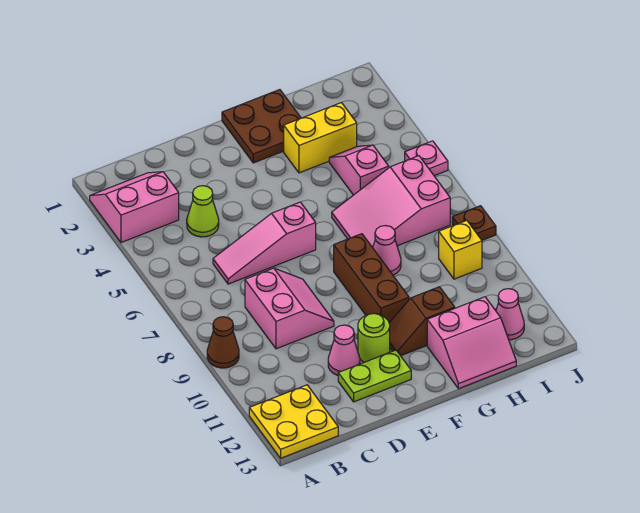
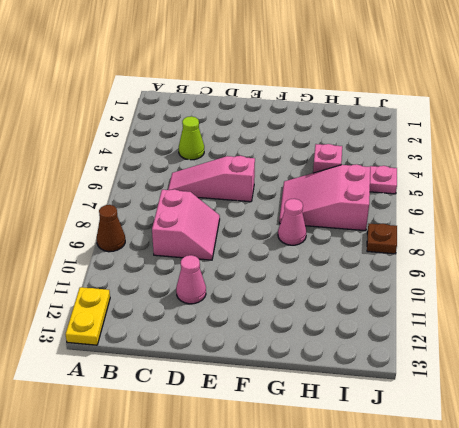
yellow plate A12:A13 level 1 -> yellow plate A12:B13 level 1
none -> pink slope A2:B3 level 1 top 3
none -> lime plate D12:E12 level 1
none -> lime round brick E11 level 1

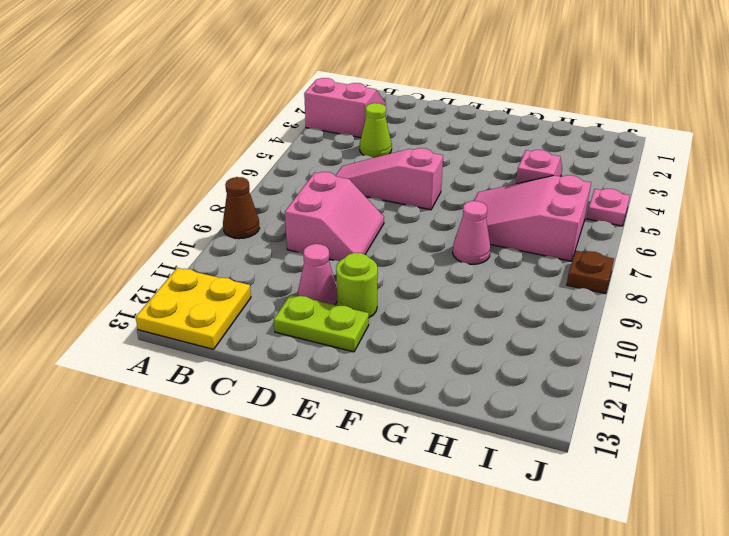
none -> brown plate F1:G2 level 1
none -> brown brick F8:F10 level 1
none -> brown slope F11:G11 level 1 top G

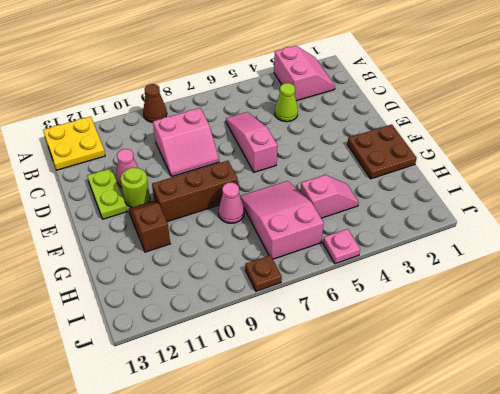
none -> yellow brick G3:H3 level 1
none -> pink slope G12:H13 level 1 top 12
none -> yellow brick I9 level 1

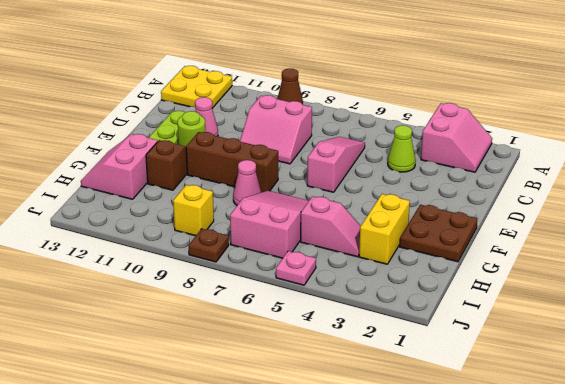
none -> pink cone I12 level 1

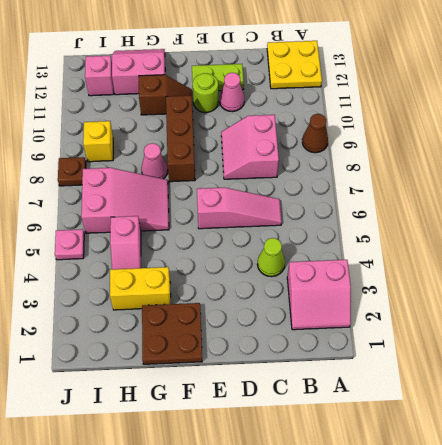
pink brick I12 level 1 -> pink cone I12 level 1

